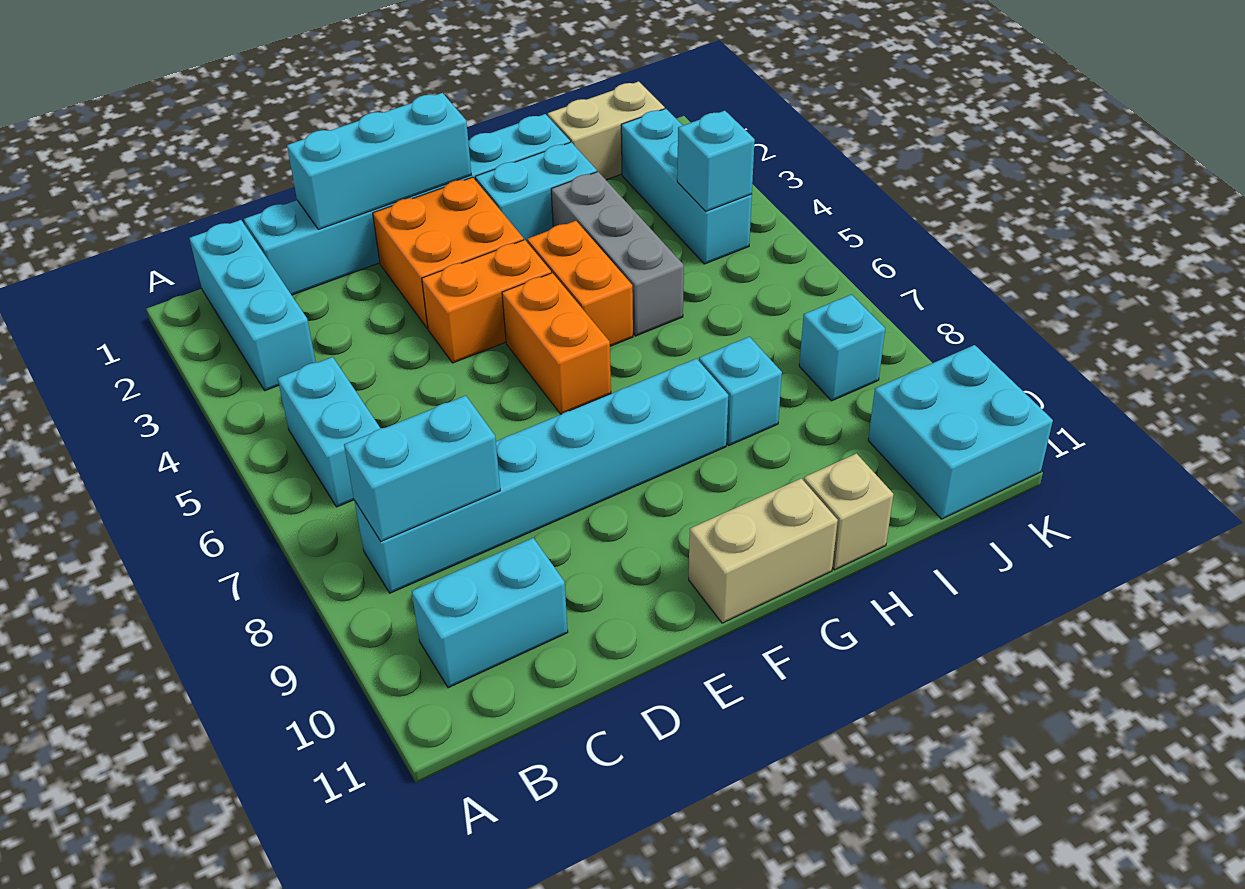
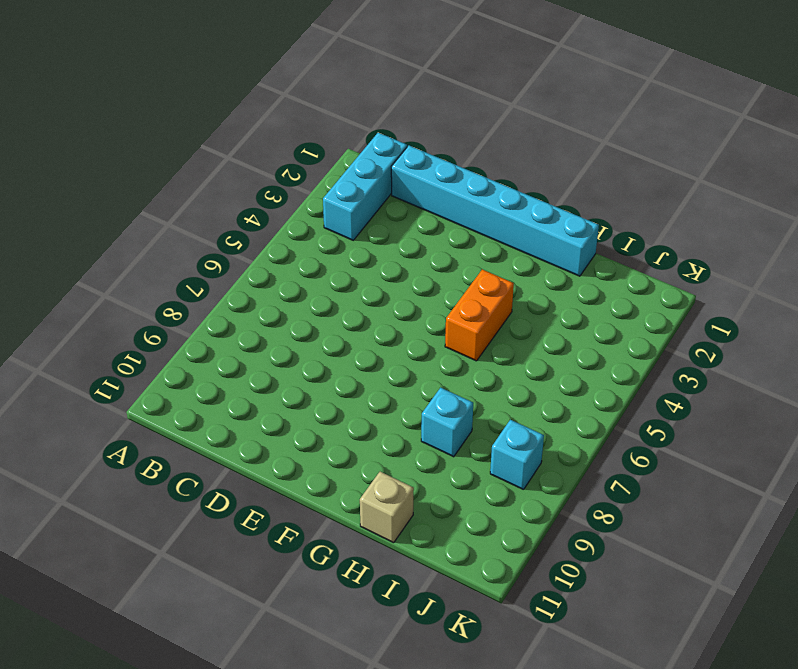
none -> cyan brick B5:B6 level 1
none -> cyan brick B8:G8 level 1
none -> cyan brick B10:C10 level 1

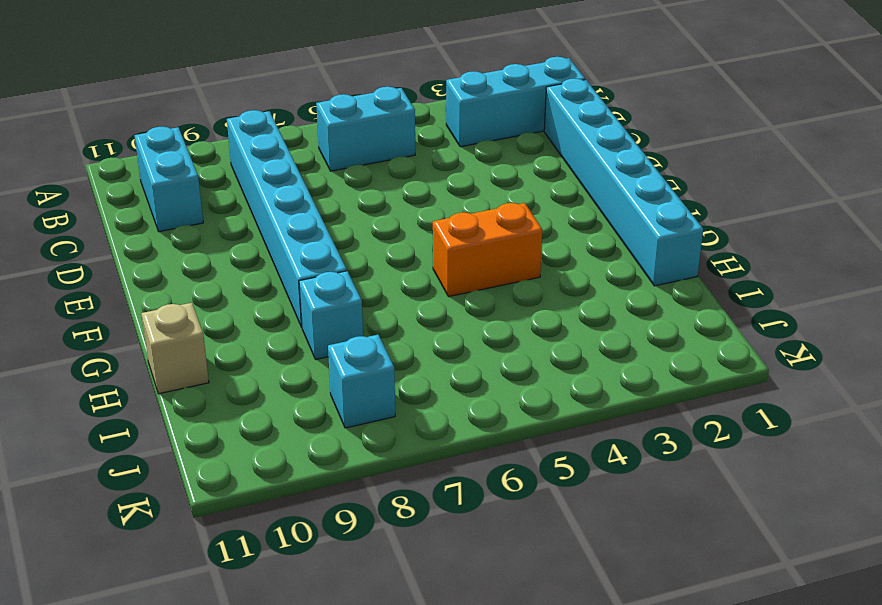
none -> orange brick E2:F3 level 1
none -> orange brick E4:F4 level 1
none -> orange brick F5:F6 level 1

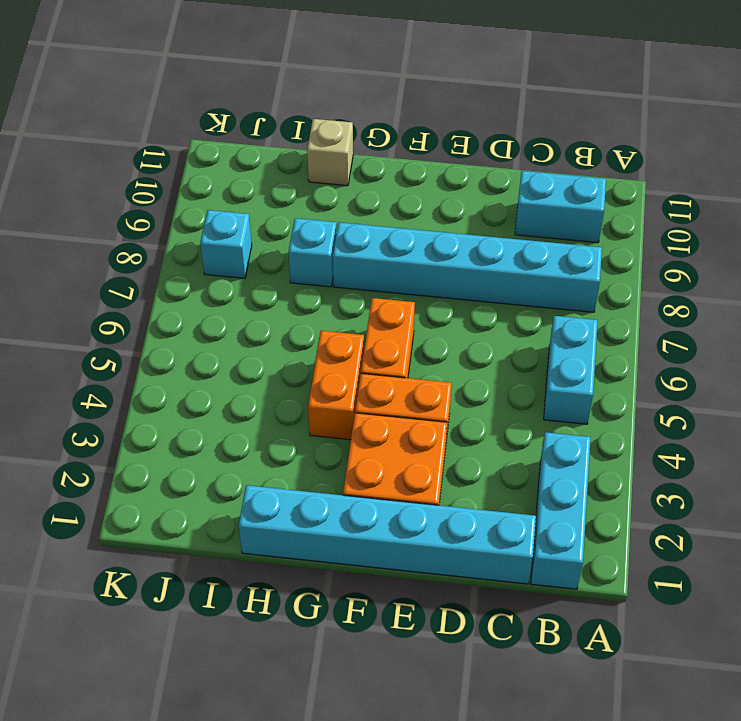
none -> tan brick F11:G11 level 1
none -> cyan brick G2:H2 level 1
none -> grey brick H3:H5 level 1

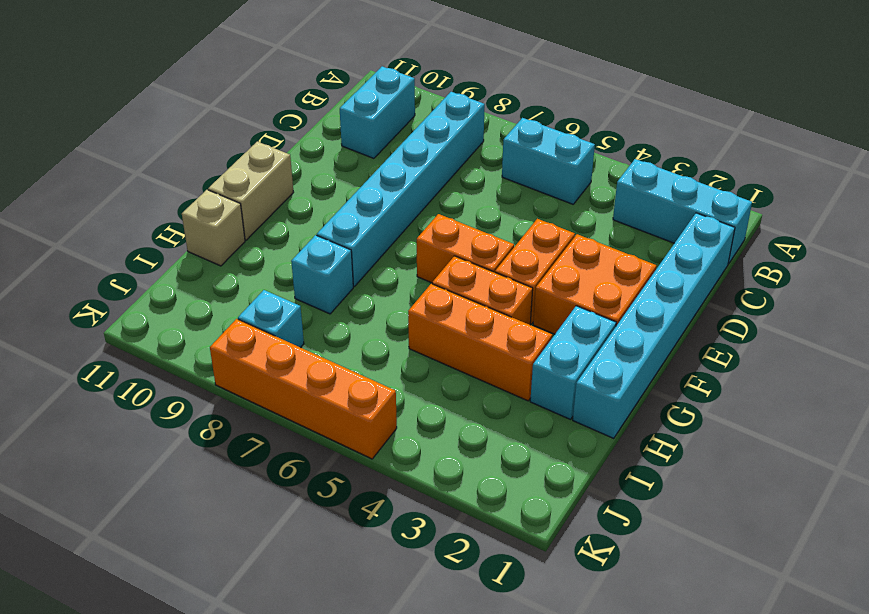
orange brick H3:H5 level 1 -> grey brick H3:H5 level 1
orange brick K5:K8 level 1 -> none
none -> tan brick I1:J1 level 1
none -> cyan brick J2:J4 level 1
none -> cyan brick J10:K11 level 1

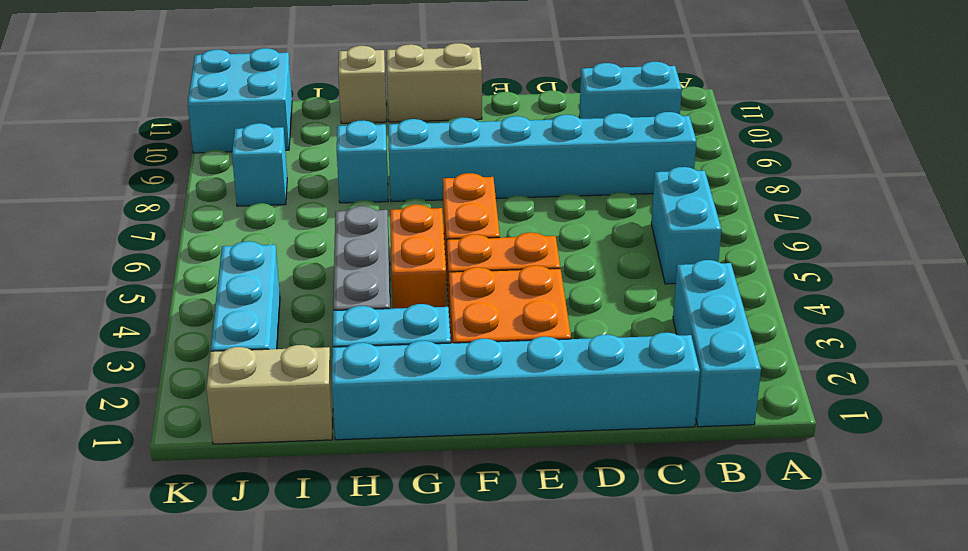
none -> cyan brick B8:C8 level 2
none -> cyan brick D1:F1 level 2
none -> cyan brick J4 level 2

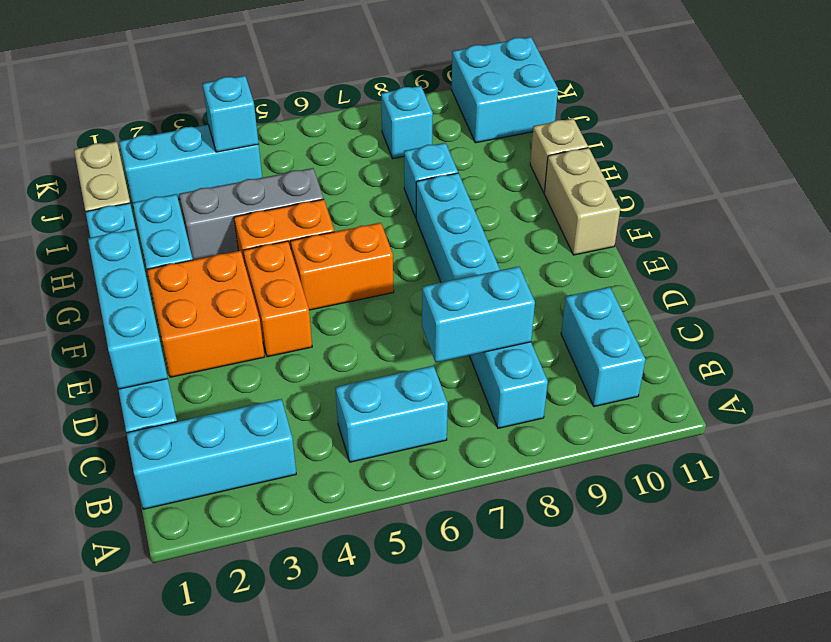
cyan brick C7:C8 level 2 -> cyan brick B8:C8 level 2

